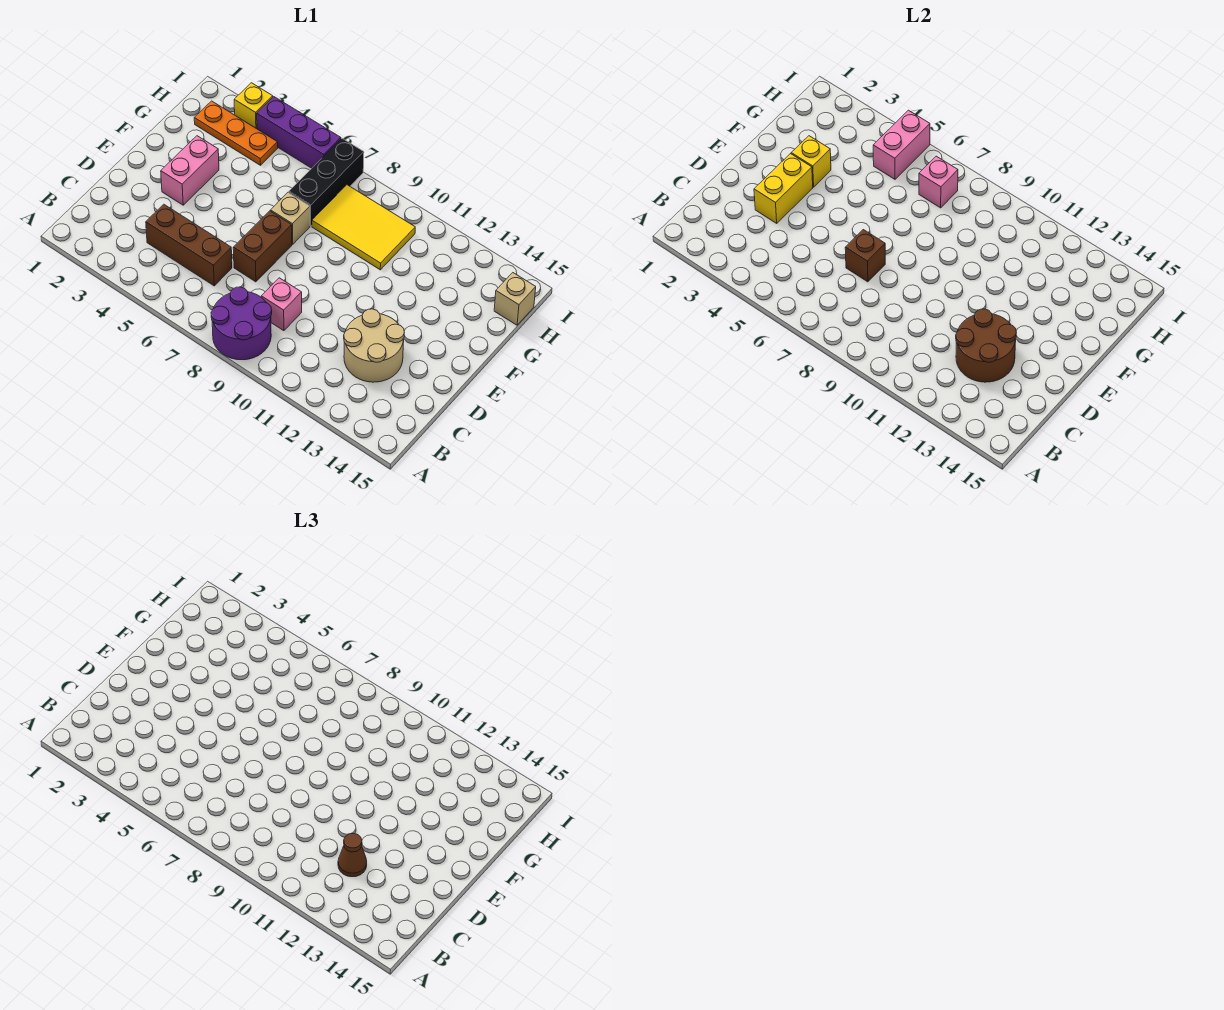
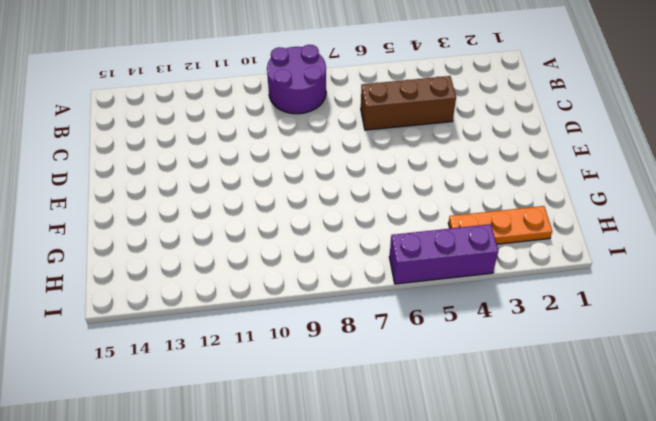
none -> pink brick C9 level 1
none -> tan round brick C12:D13 level 1
none -> brown brick D7:E7 level 1

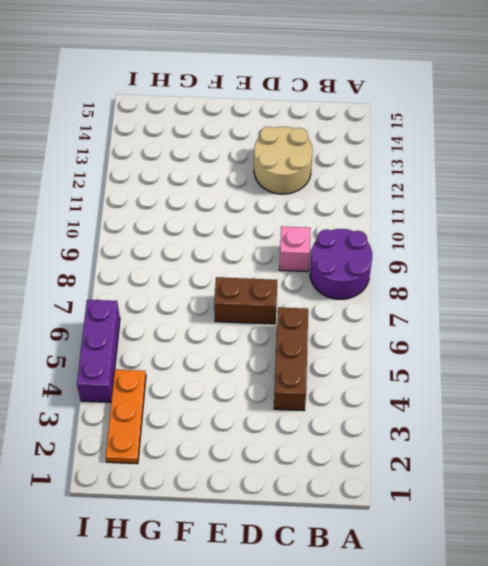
none -> pink brick E3:F3 level 1
none -> tan brick F7 level 1
none -> black brick G7:I7 level 1

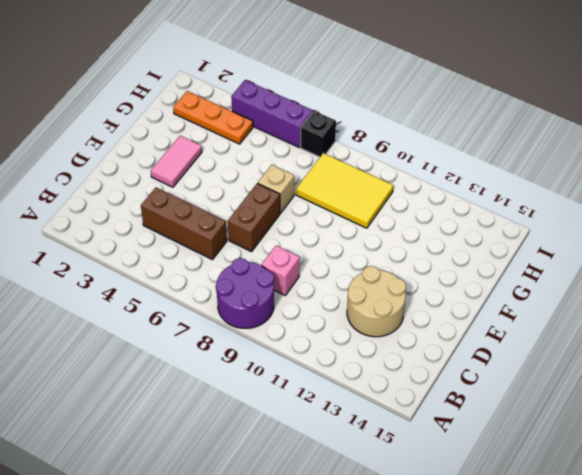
pink tile E3:F3 level 1 -> pink brick E3:F3 level 1
black brick I7 level 1 -> black brick G7:I7 level 1
none -> tan brick H15 level 1
none -> yellow brick I3 level 1
none -> brown round brick C12:D13 level 2

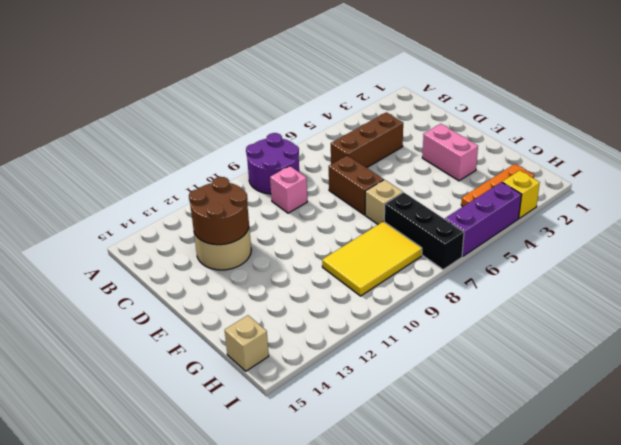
none -> yellow brick D3:E3 level 2
none -> brown brick D7 level 2
none -> yellow brick F3 level 2

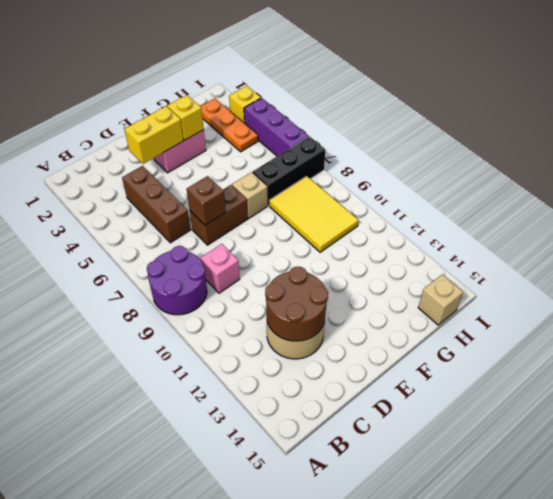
none -> pink brick H5:I5 level 2
none -> pink brick H7 level 2
none -> brown cone C12 level 3

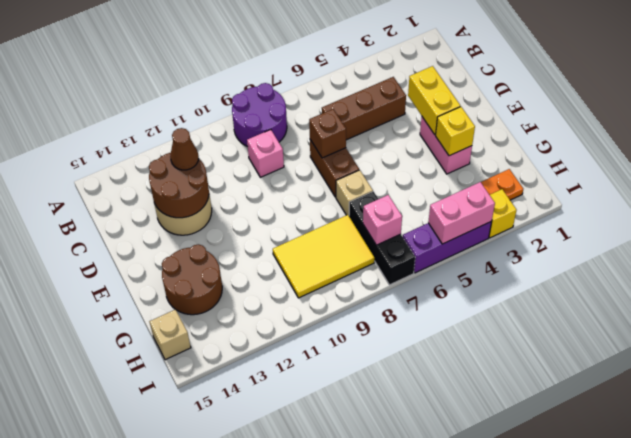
brown round brick F13:G14 level 1 -> none
pink brick I4:I5 level 2 -> pink brick H5:I5 level 2

